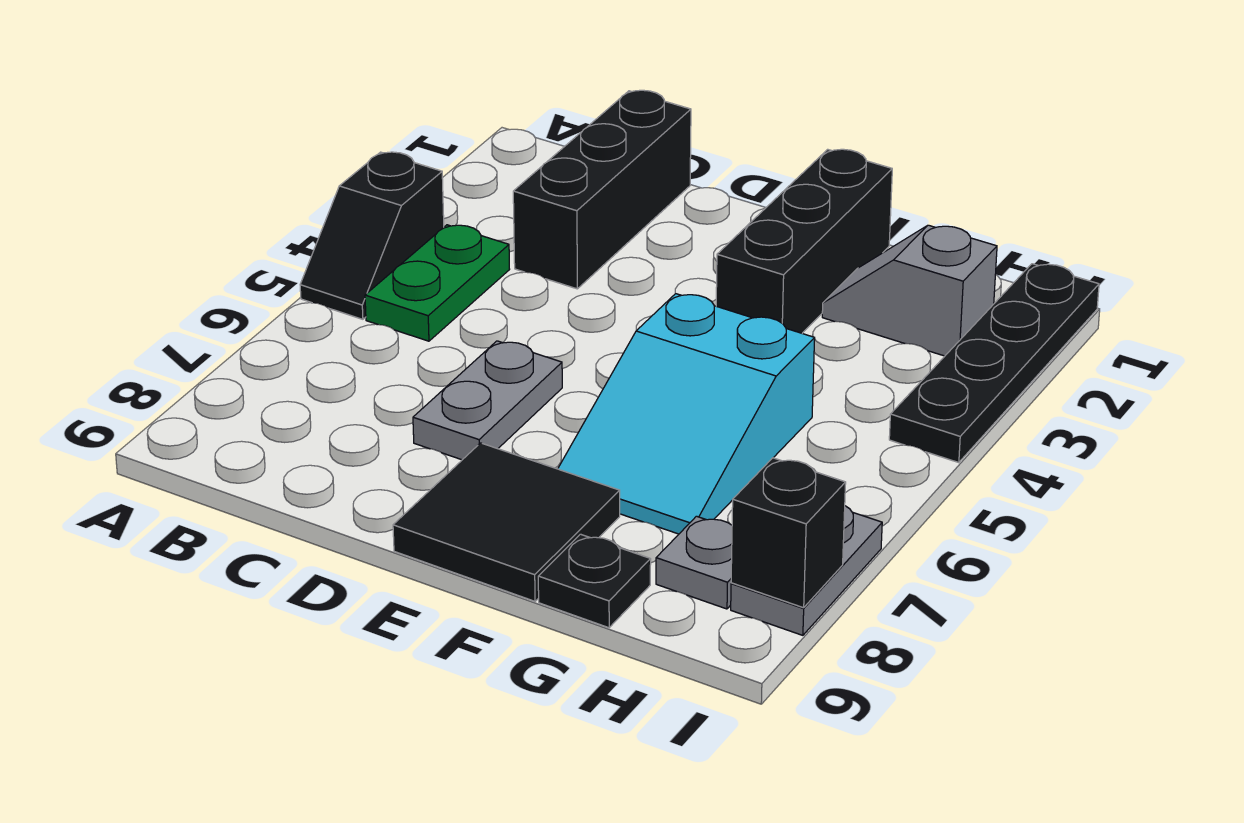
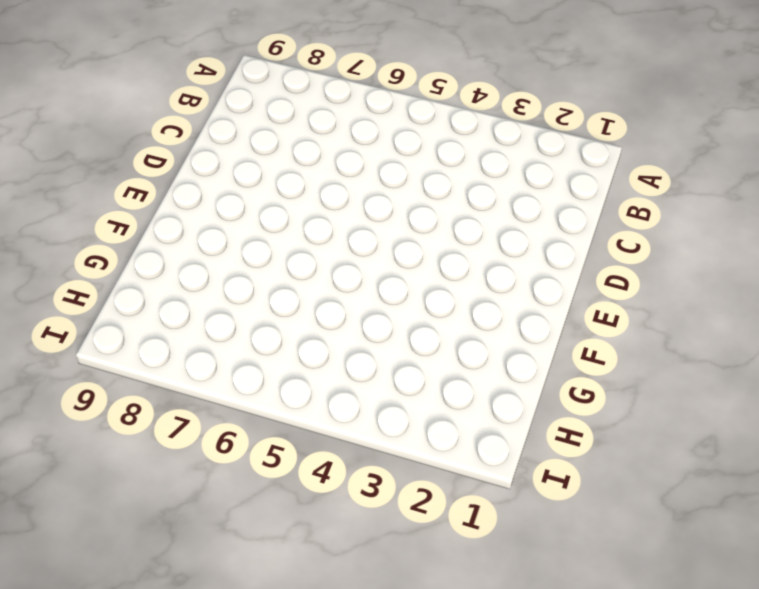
none -> black slope A4:A5 level 1 top 4
none -> green plate B4:B5 level 1
none -> black brick C1:C3 level 1

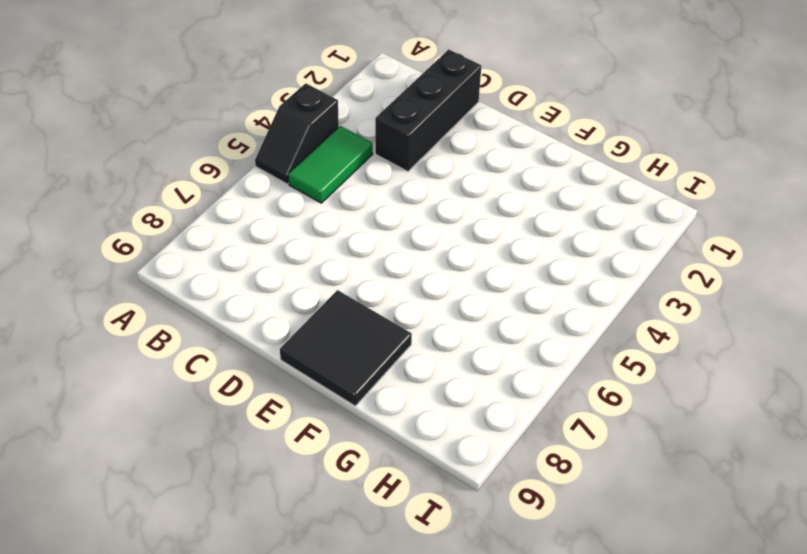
green tile B4:B5 level 1 -> green plate B4:B5 level 1
none -> grey plate D6:D7 level 1
none -> black brick F1:F3 level 1
none -> cyan slope F5:G7 level 1 top 5

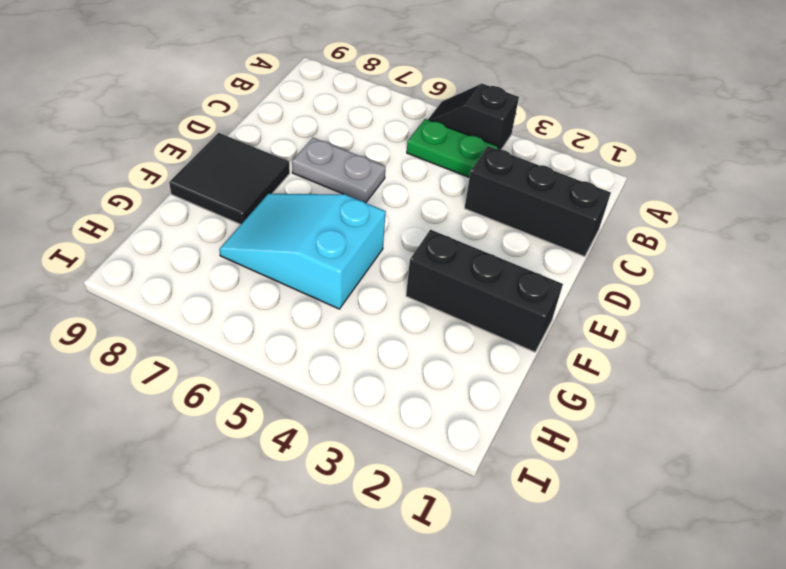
none -> grey slope G2:H2 level 1 top H
none -> black plate G9 level 1
none -> grey plate H8 level 1

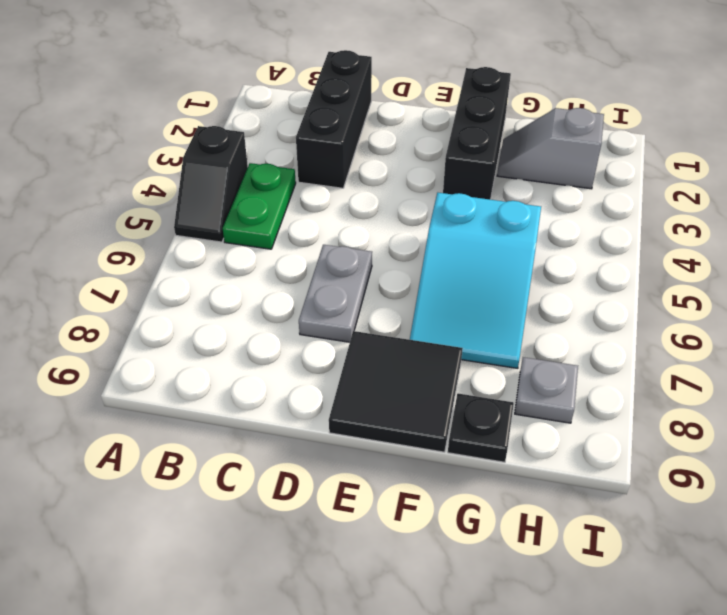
none -> black plate I1:I4 level 1
none -> grey plate I7:I8 level 1
none -> black brick I8 level 2

